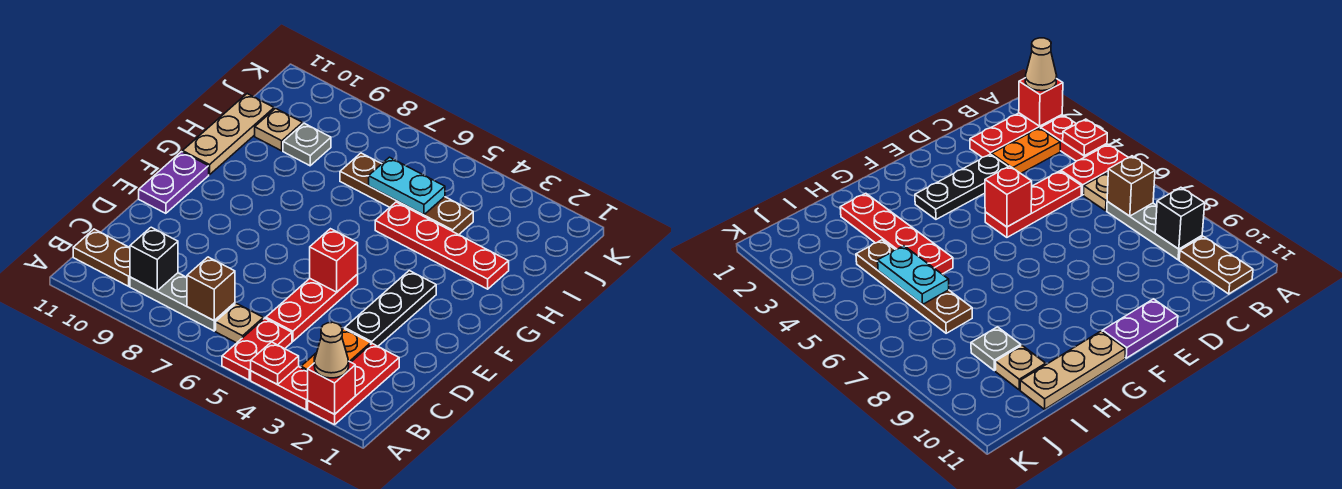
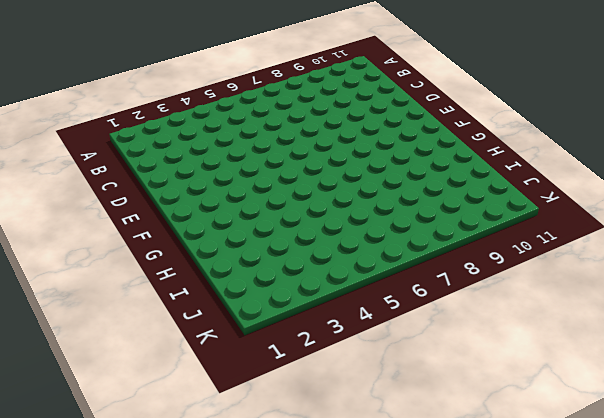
none -> red plate A2:C2 level 1
none -> red plate A3:A4 level 1
none -> red plate A5:B5 level 1

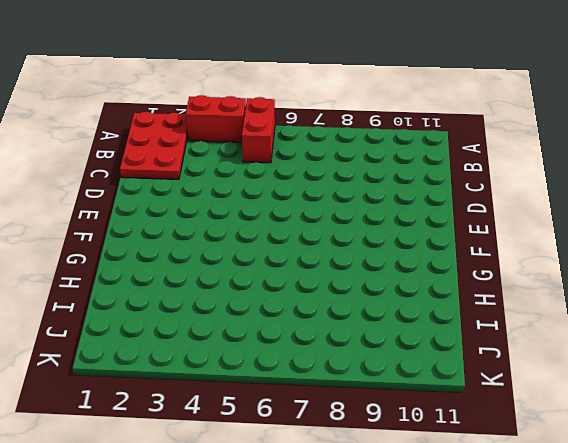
red plate A1:C2 level 1 -> red plate A2:C2 level 1
red brick A3:A4 level 1 -> red plate A3:A4 level 1
red brick A5:B5 level 1 -> red plate A5:B5 level 1
none -> orange plate B3:C3 level 1
none -> tan plate B6 level 1
none -> grey plate B7:B9 level 1

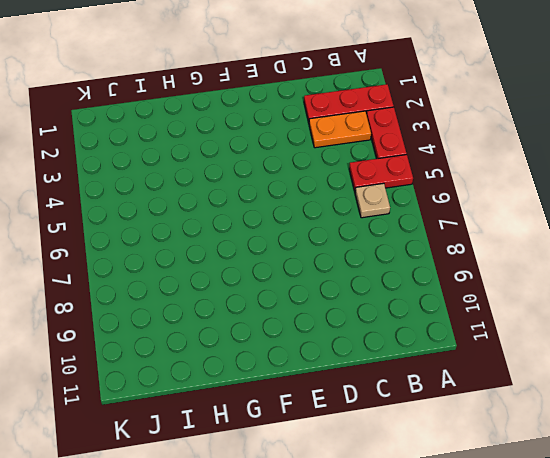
none -> grey plate B7:B9 level 1
none -> brown plate B10:B11 level 1
none -> red plate C5:E5 level 1

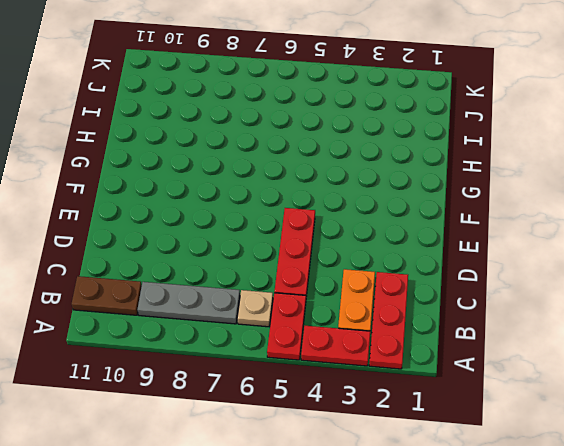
none -> black plate D3:F3 level 1
none -> purple plate E11:F11 level 1
none -> tan plate G11:I11 level 1

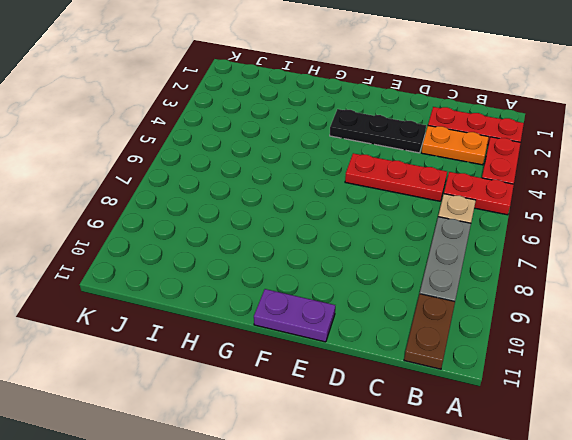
none -> tan plate G11:I11 level 1
none -> red plate H2:H5 level 1
none -> brown plate I4:I7 level 1

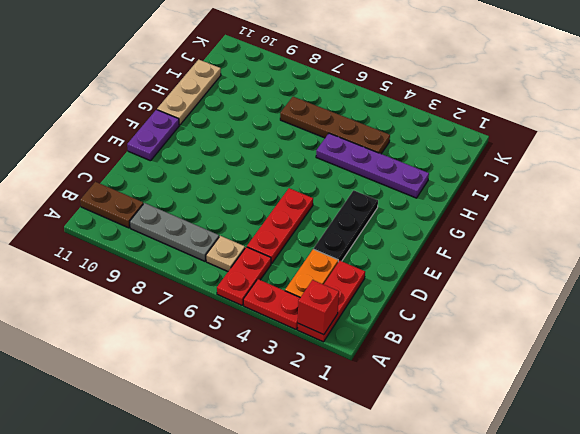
purple plate H2:H5 level 1 -> red plate H2:H5 level 1
none -> grey plate I9 level 1
none -> tan plate I10 level 1
none -> red plate A4 level 2

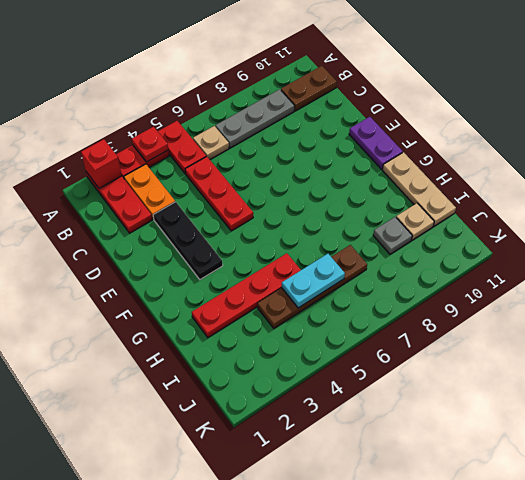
none -> brown brick B7 level 2
none -> black brick B9 level 2
none -> red brick E5 level 2

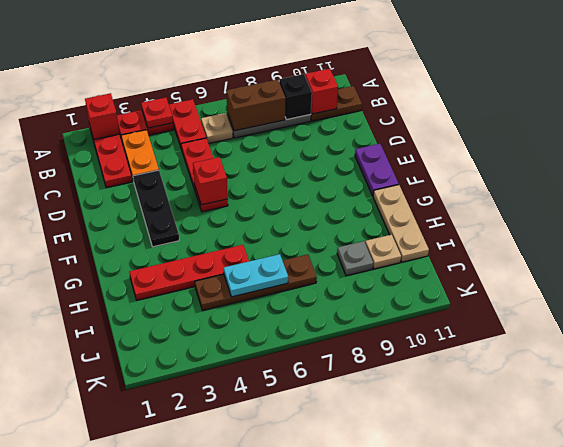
brown brick B7:B8 level 2 -> brown brick B7 level 2
red brick B10 level 2 -> none
none -> tan cone A2 level 3

